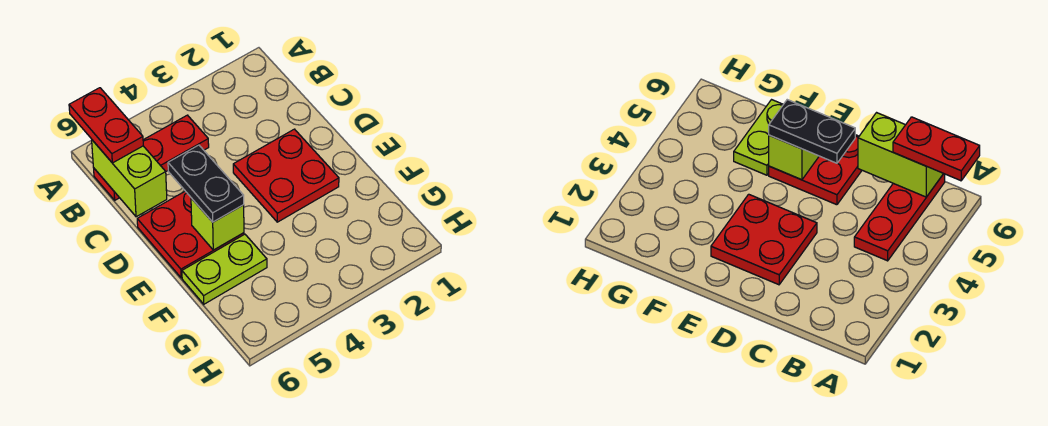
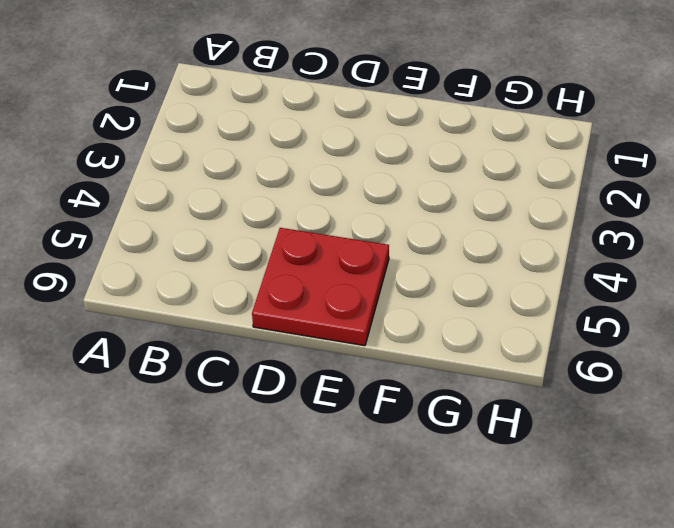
none -> red plate B4:B6 level 1
none -> red plate D2:E3 level 1

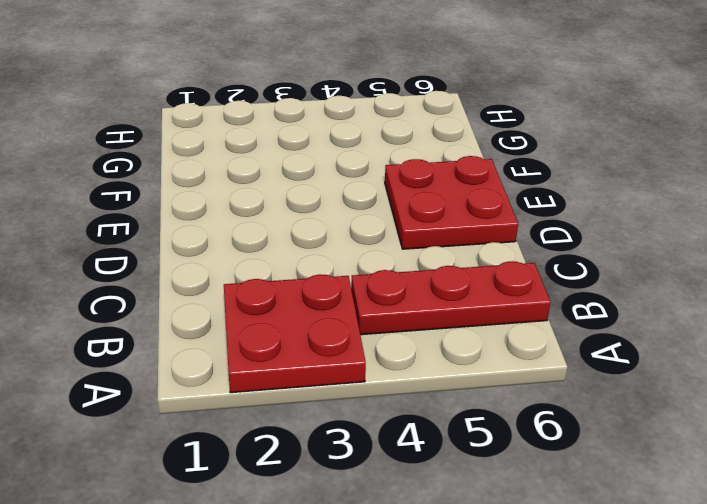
red plate A2:B3 level 1 -> red plate D2:E3 level 1
none -> lime plate F5:F6 level 1
none -> lime brick B6:C6 level 2

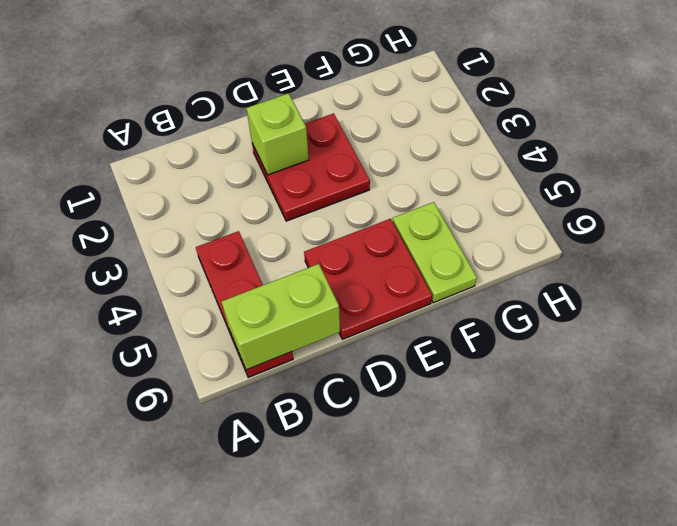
lime brick D2 level 2 -> lime brick E5 level 2
none -> red plate A6:B6 level 3
none -> black plate D5:E5 level 3

